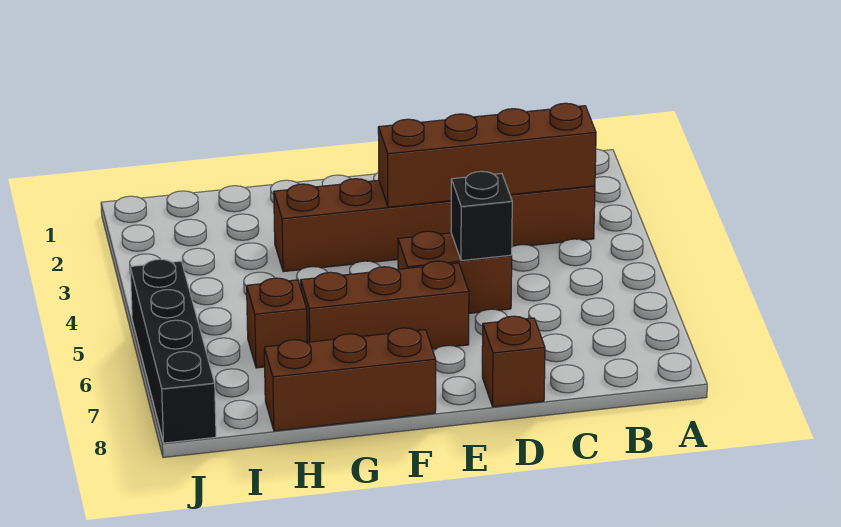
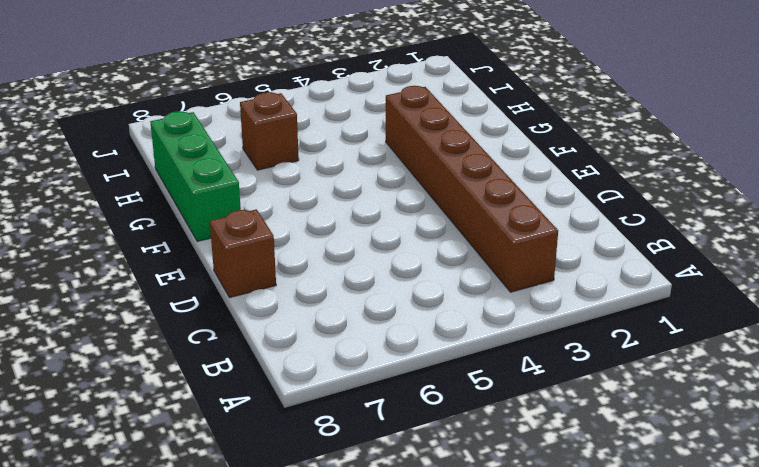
green brick F8:H8 level 1 -> brown brick F8:H8 level 1
none -> brown brick D5:E5 level 1
none -> brown brick E6:G6 level 1

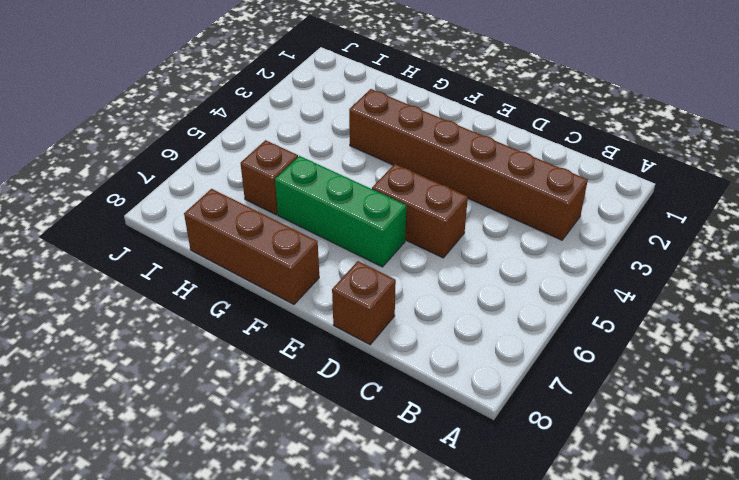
green brick E6:G6 level 1 -> brown brick E6:G6 level 1
none -> black brick J5:J8 level 1
none -> brown brick B3:E3 level 2

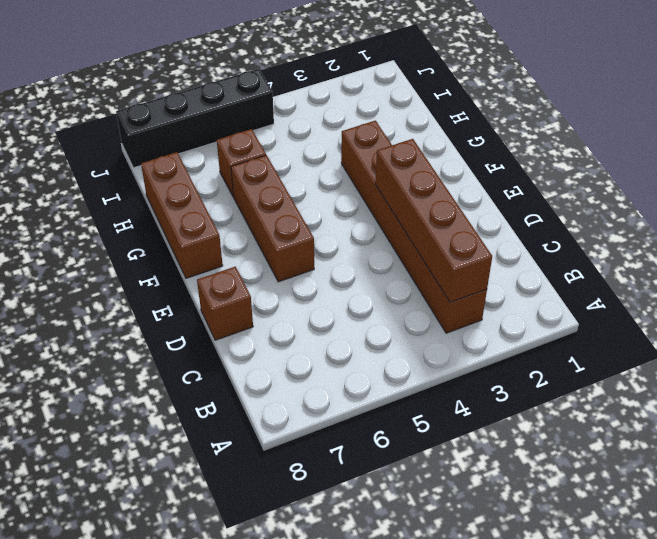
none -> brown brick D5:E5 level 1
none -> black brick D5 level 2

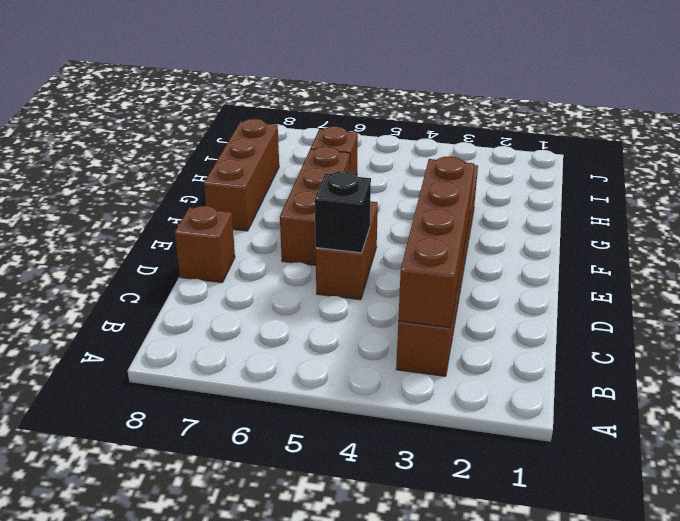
none -> black brick J5:J8 level 1

